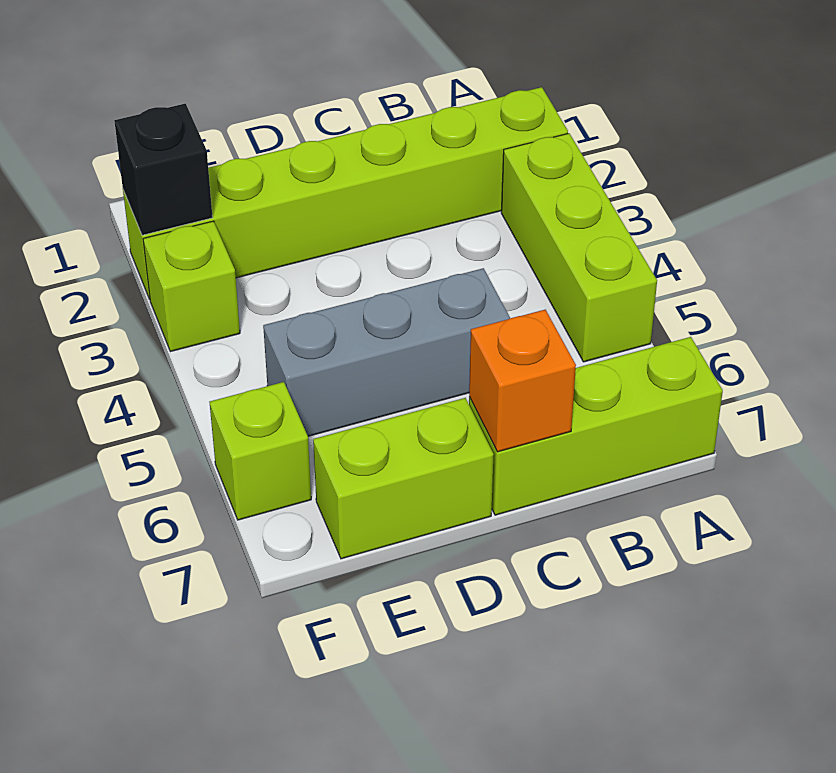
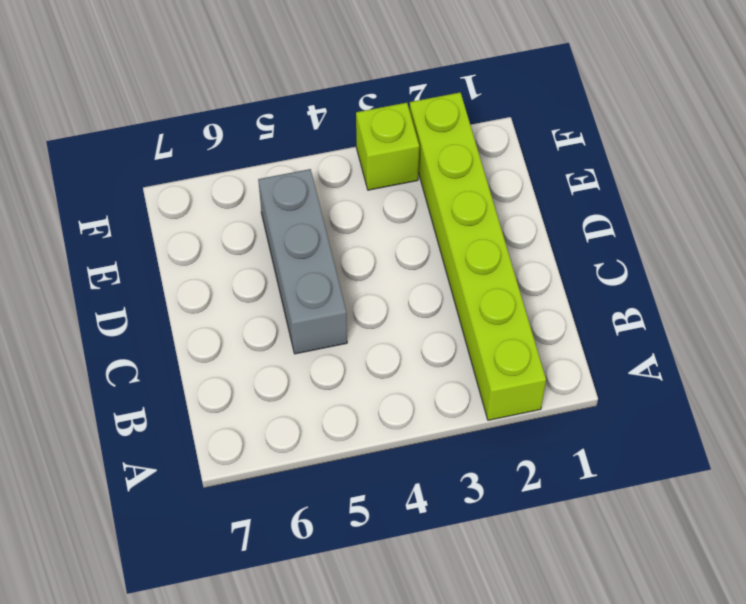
none -> lime brick A3:A5 level 1
none -> lime brick A7:C7 level 1

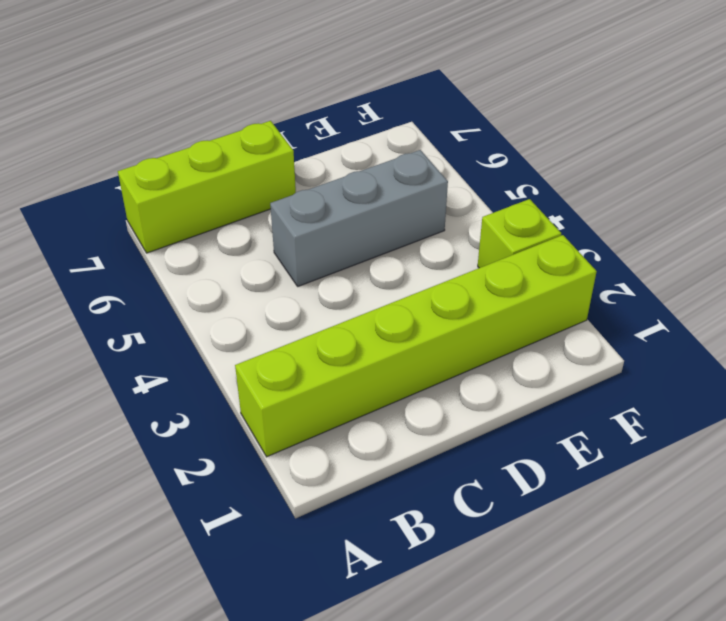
none -> lime brick A3:A5 level 1
none -> lime brick D7:E7 level 1

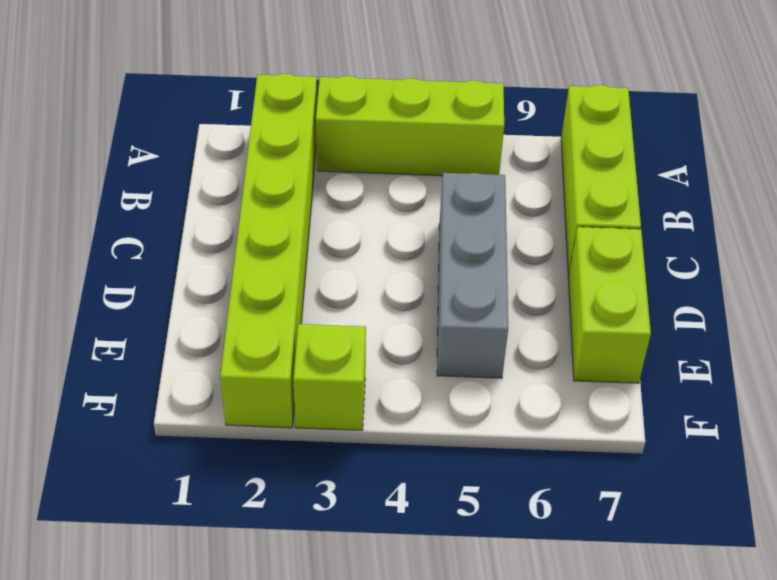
none -> lime brick F6 level 1
none -> orange brick C7 level 2

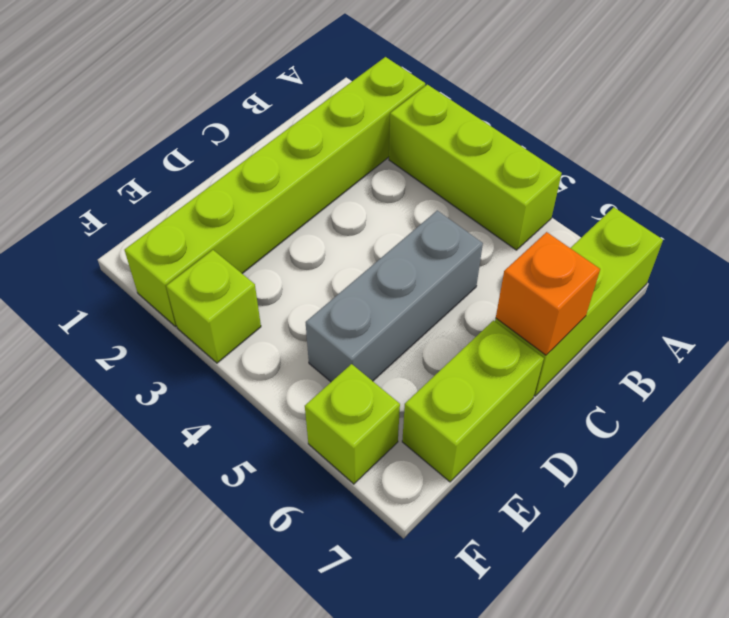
none -> black brick F2 level 2

